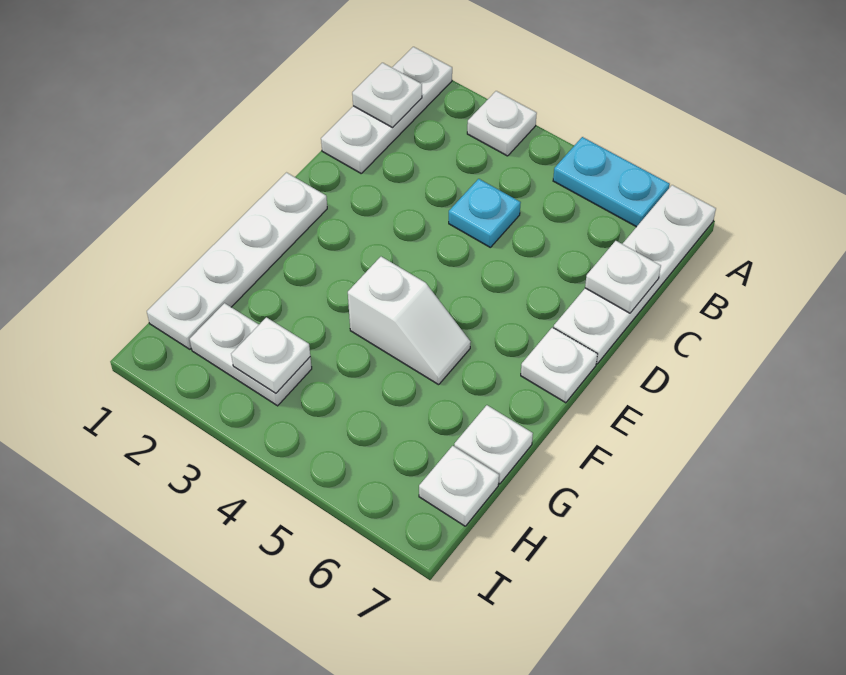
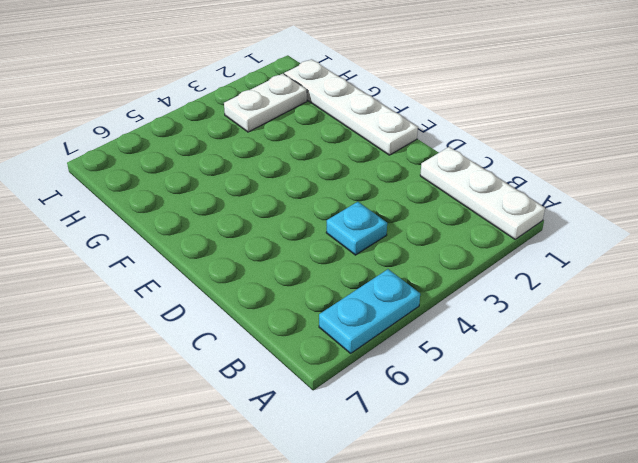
none -> white plate A3 level 1
none -> white plate A7:D7 level 1
none -> white plate E7 level 1

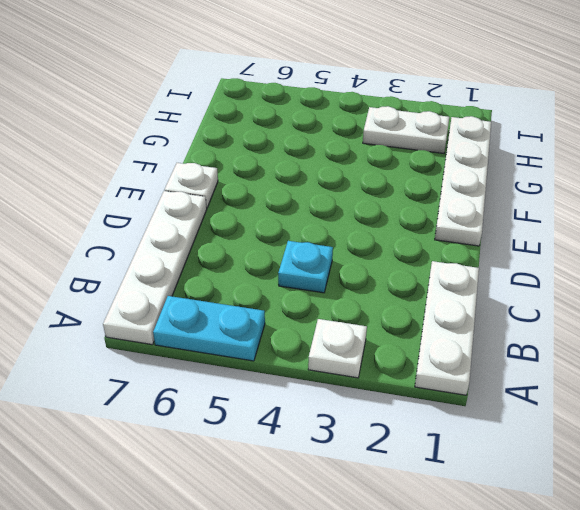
none -> white slope F4:F5 level 1 top 4
none -> white plate G7 level 1
none -> white plate H7 level 1

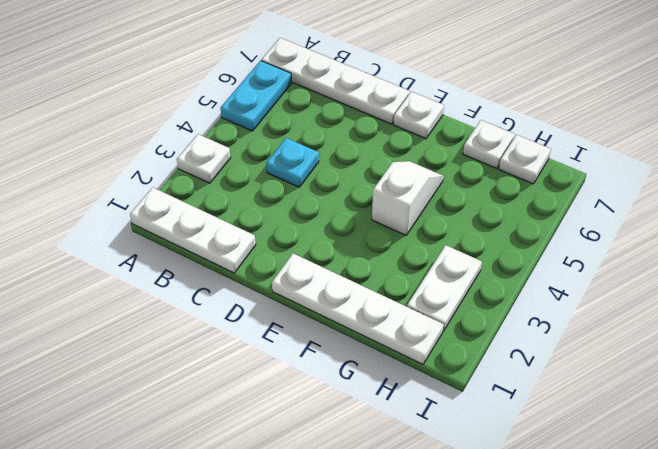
none -> white plate B1 level 2
none -> white plate C7 level 2
none -> white plate H3 level 2

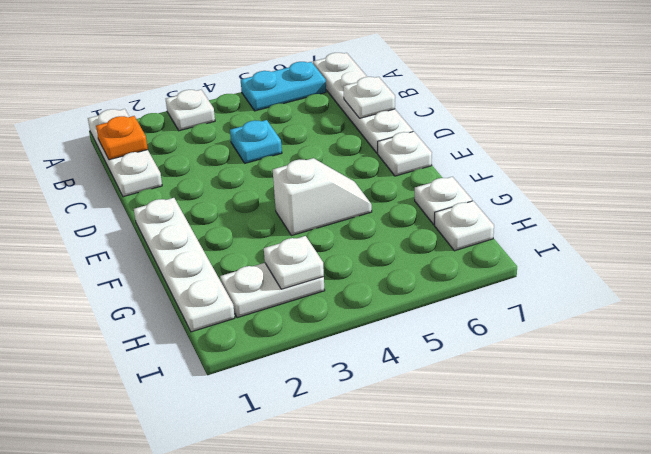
orange plate B1 level 2 -> white plate B1 level 2

